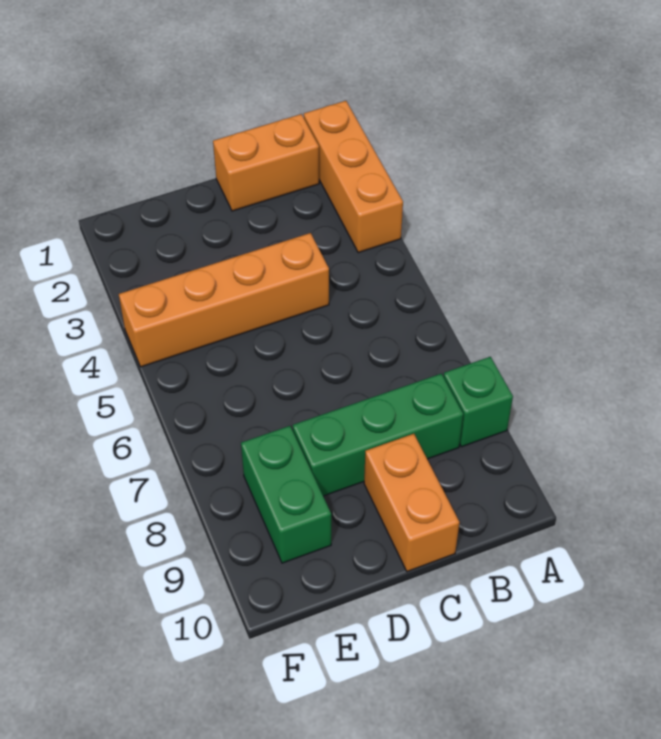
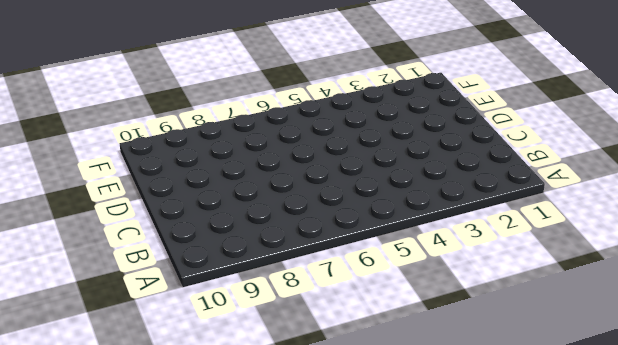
none -> orange brick A1:A3 level 1
none -> green brick A8 level 1

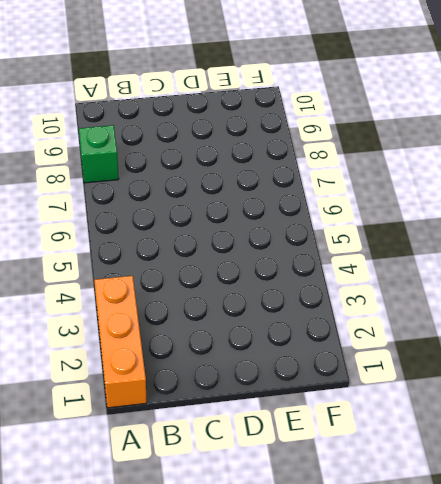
none -> orange brick B1:C1 level 1
none -> green brick B8:D8 level 1

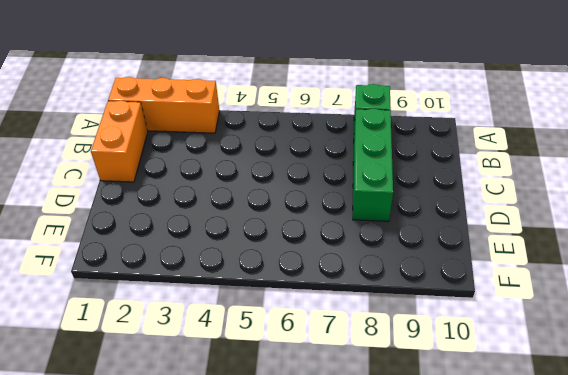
none -> orange brick C4:F4 level 1
none -> orange brick C9:C10 level 1

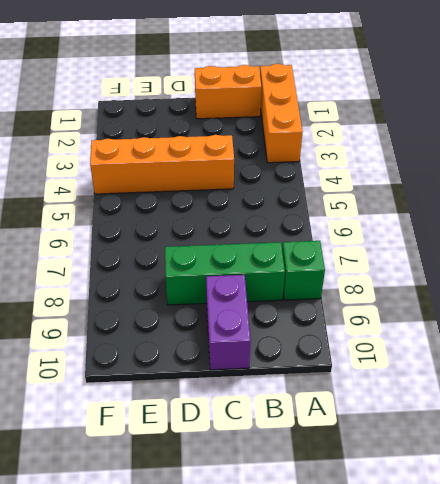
purple brick C9:C10 level 1 -> orange brick C9:C10 level 1
none -> green brick E8:E9 level 1

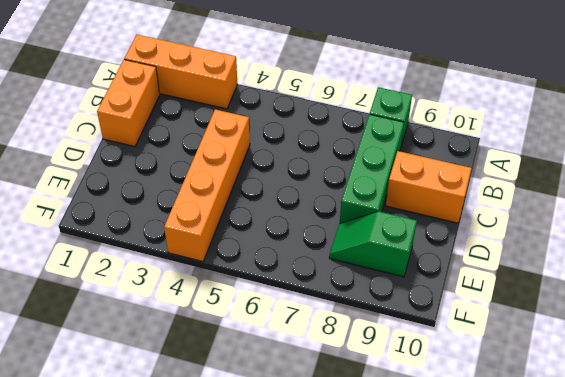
green slope E8:E9 level 1 top 9 -> green brick E8:E9 level 1

